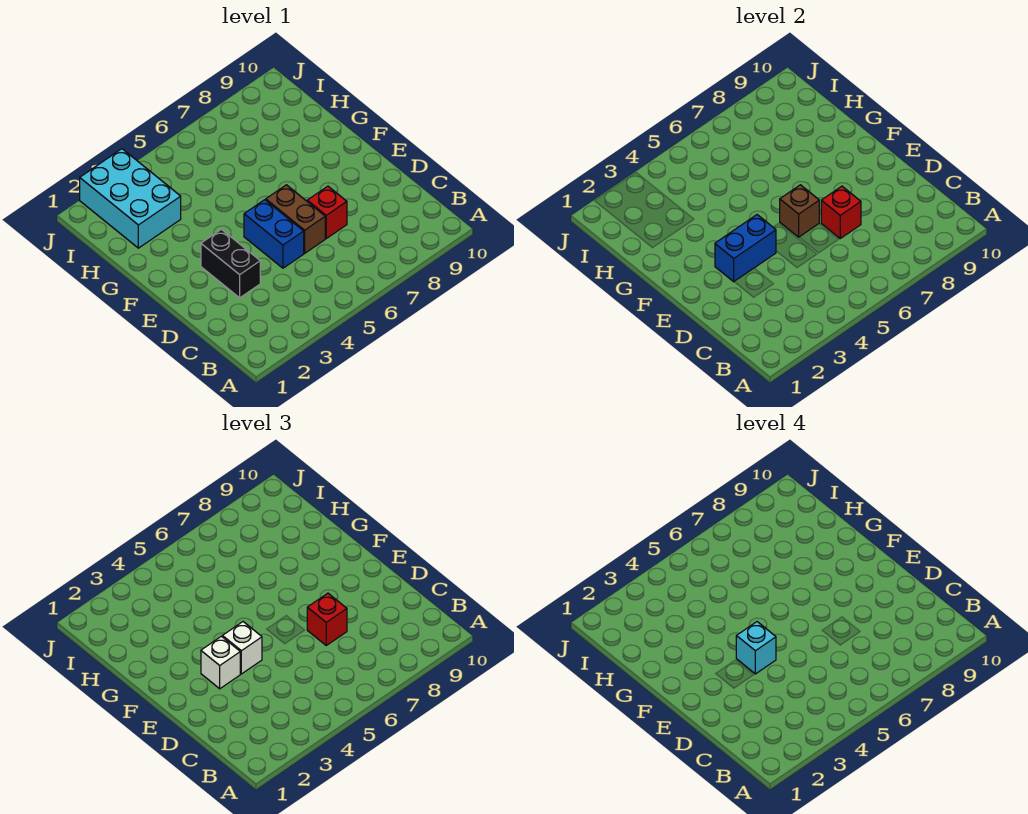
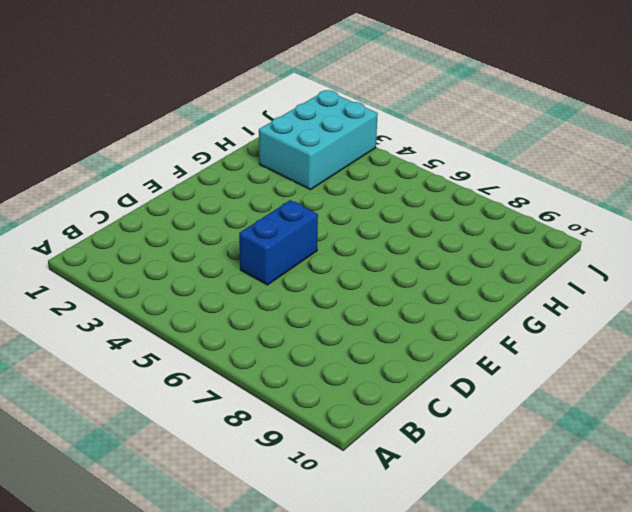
none -> black brick D3:E3 level 1
none -> brown brick D6:E6 level 1
none -> red brick D7 level 1

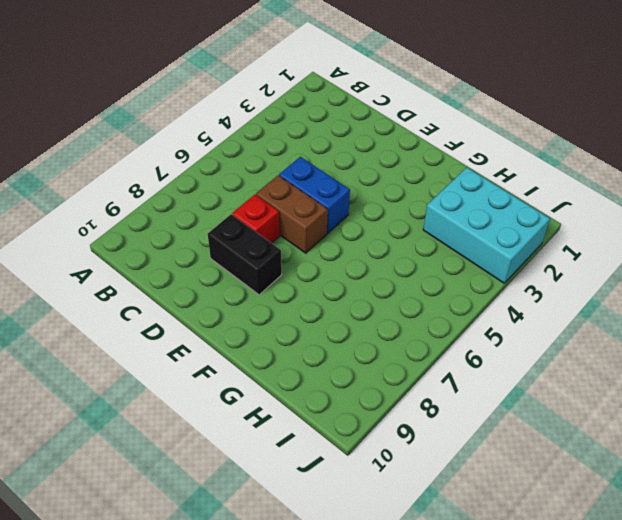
black brick D8:E8 level 1 -> black brick D3:E3 level 1
none -> red brick D7 level 2
none -> blue brick E3:E4 level 2
none -> brown brick E6 level 2

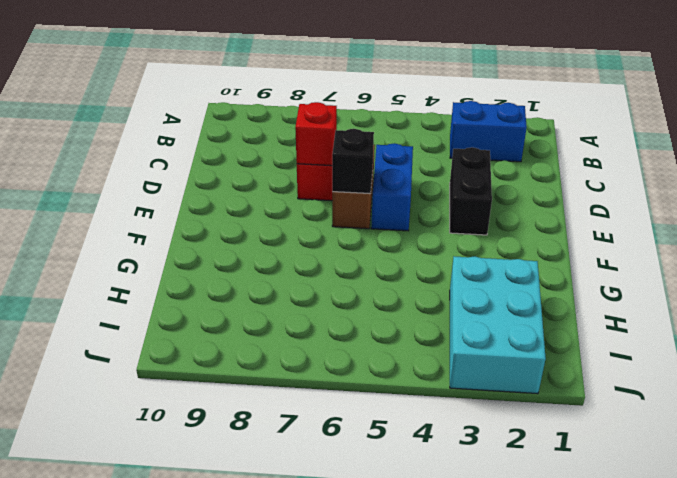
blue brick B2:B3 level 1 -> blue brick E3:E4 level 2
black brick E6 level 2 -> brown brick E6 level 2
none -> red brick D7 level 3
none -> white brick E3 level 3
none -> white brick E4 level 3

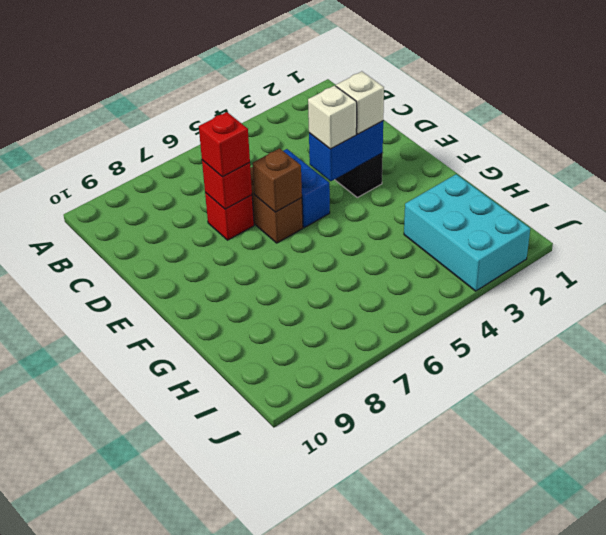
none -> cyan brick E4 level 4

